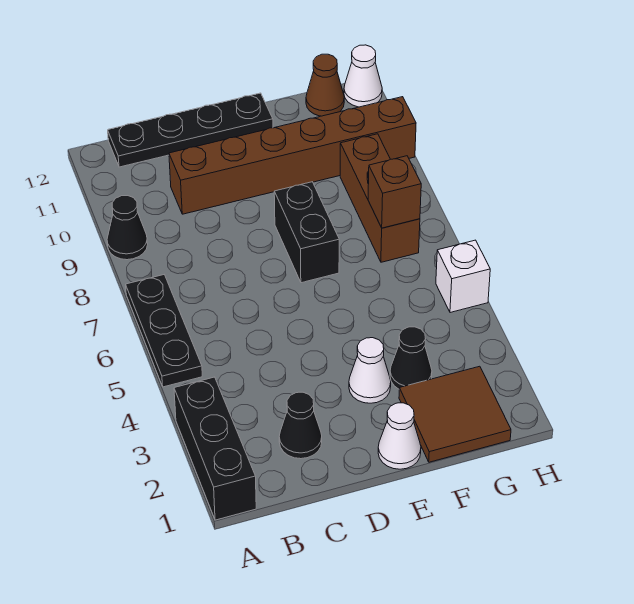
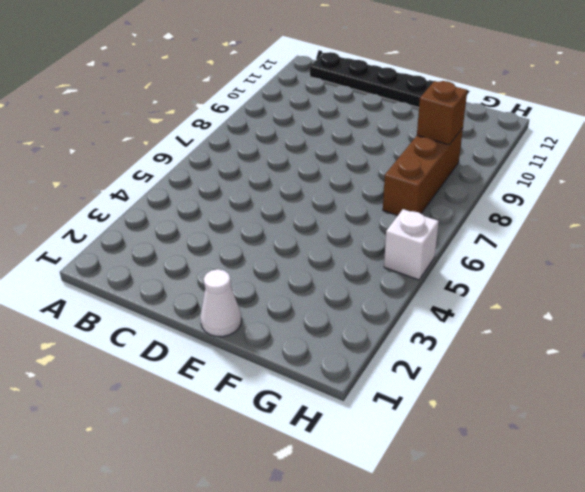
brown brick G9 level 2 -> brown brick G7 level 2
none -> black brick A1:A3 level 1
none -> black plate A5:A7 level 1
none -> black cone A9 level 1

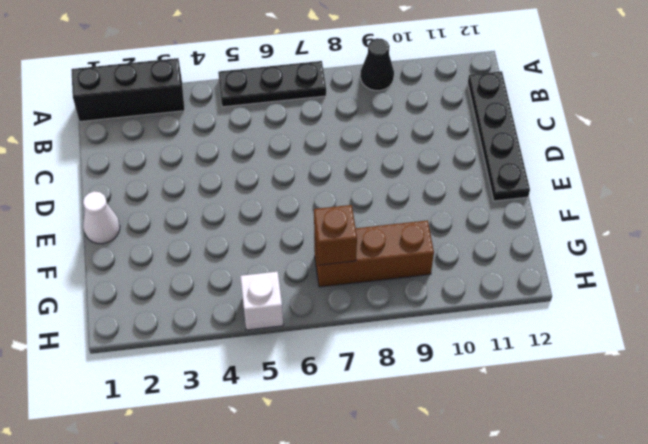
none -> black cone C2 level 1
none -> brown brick C10:H10 level 1
none -> white cone E3 level 1

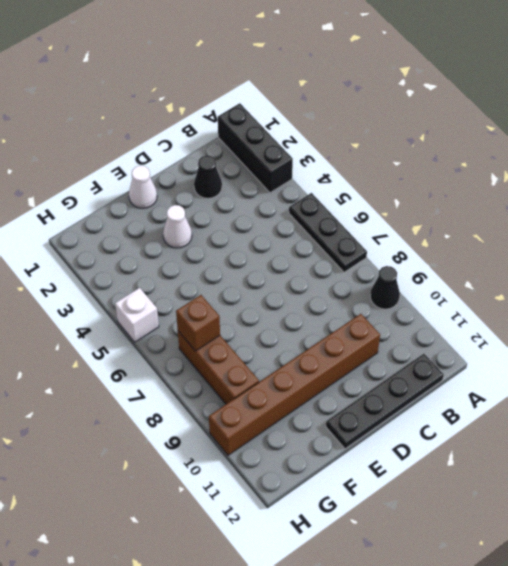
none -> black brick E7:E8 level 1
none -> brown tile F1:G2 level 1
none -> black cone F3 level 1

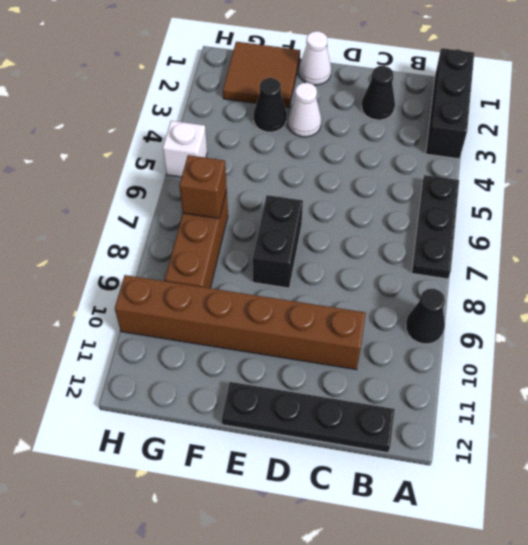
none -> brown cone G12 level 1
none -> white cone H12 level 1

